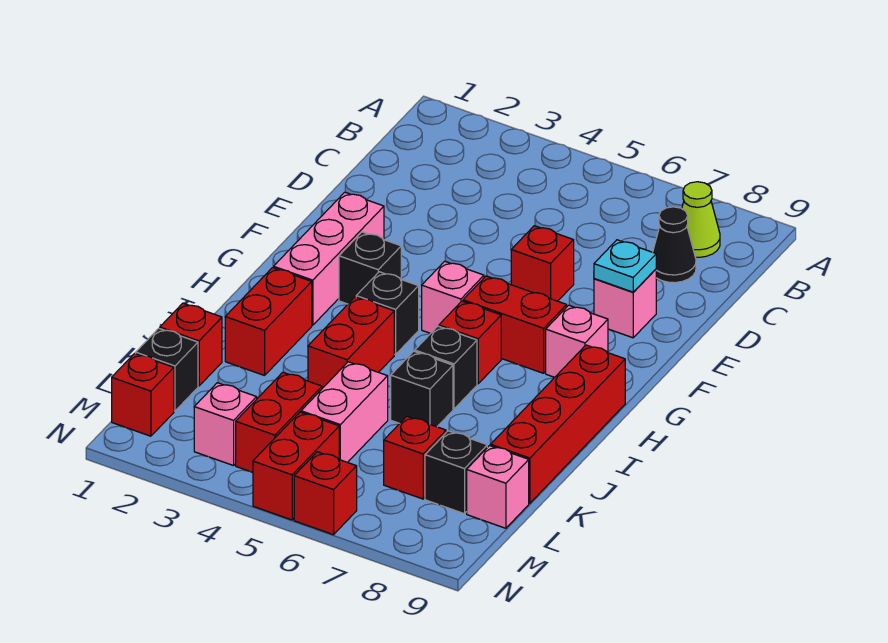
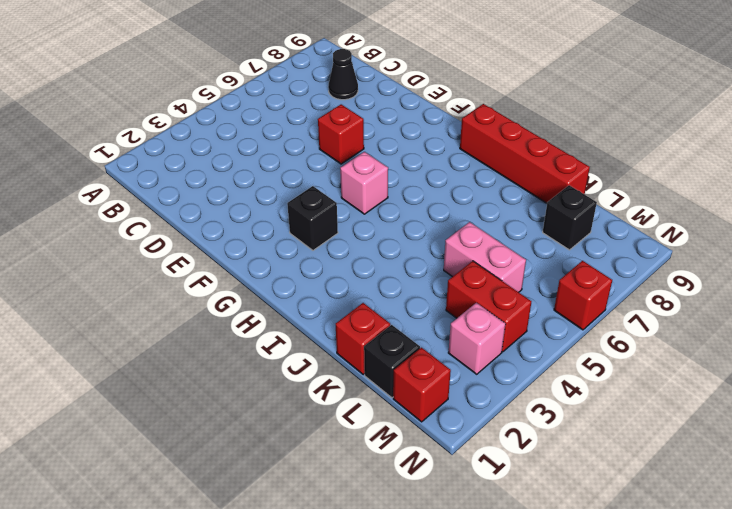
none -> lime cone B8 level 1
none -> pink brick E8 level 1
none -> pink brick F2:H2 level 1

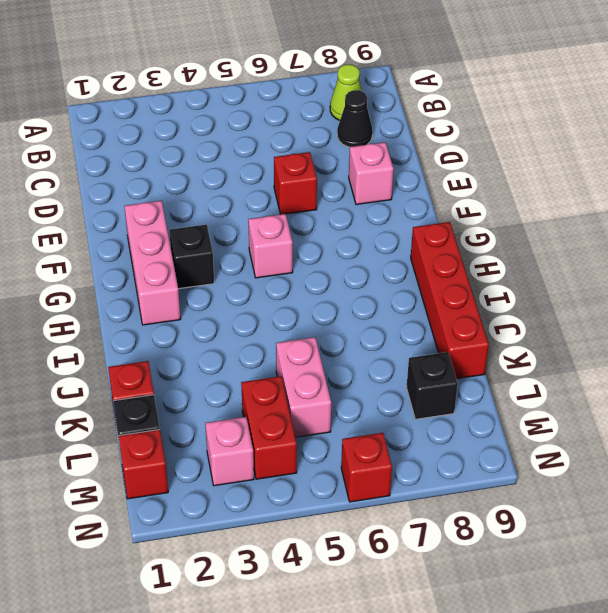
none -> red brick G6:G7 level 1
none -> pink brick G8 level 1
none -> black brick H4 level 1

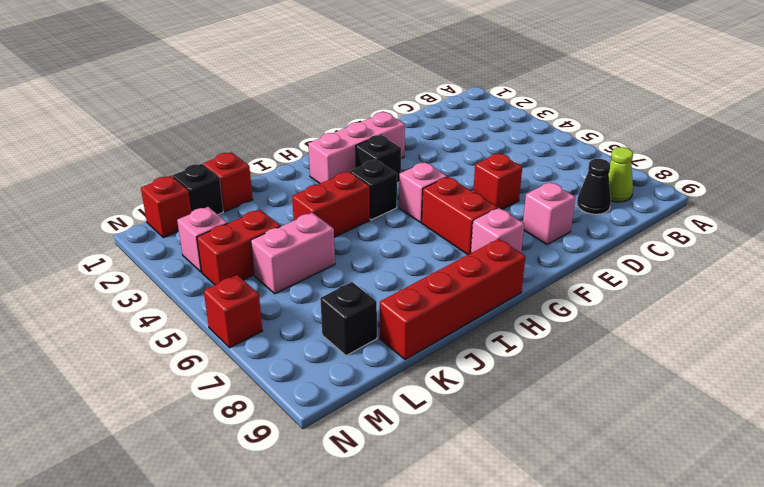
none -> red brick H6 level 1
none -> red brick I2:J2 level 1
none -> black brick I6 level 1

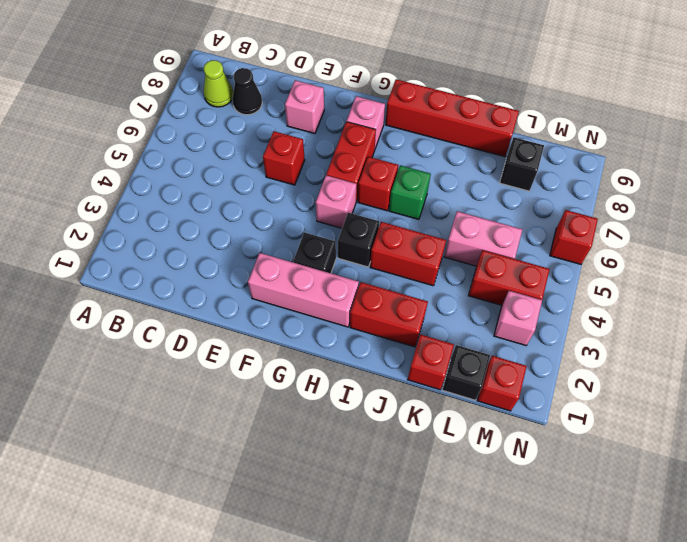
green brick I6 level 1 -> black brick I6 level 1
none -> black brick J6 level 1
none -> red brick L7 level 1
none -> pink brick L9 level 1

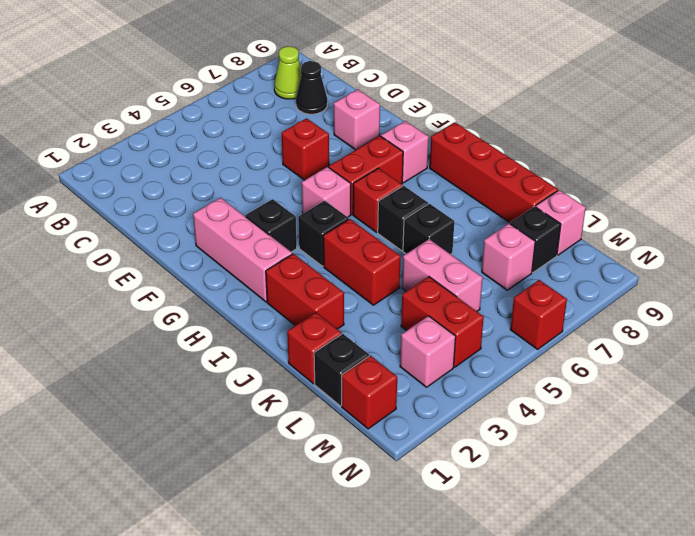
pink brick L7 level 1 -> red brick L7 level 1
none -> red brick M5:N5 level 1
none -> cyan plate E8 level 2

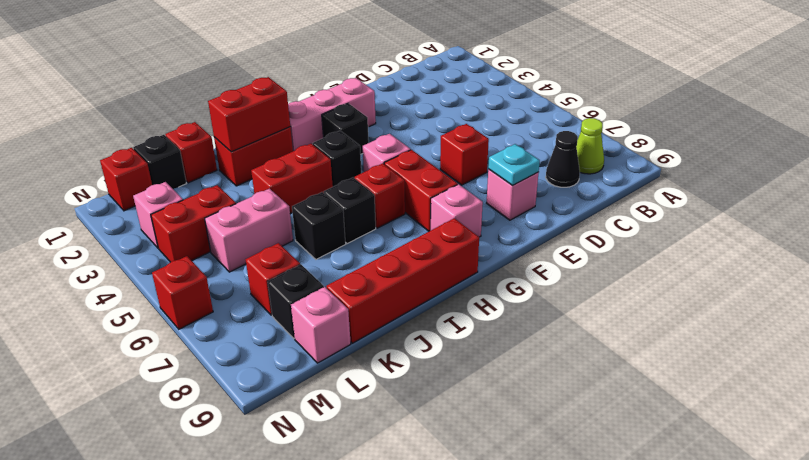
red brick I2:J2 level 2 -> red brick M5:N5 level 1

